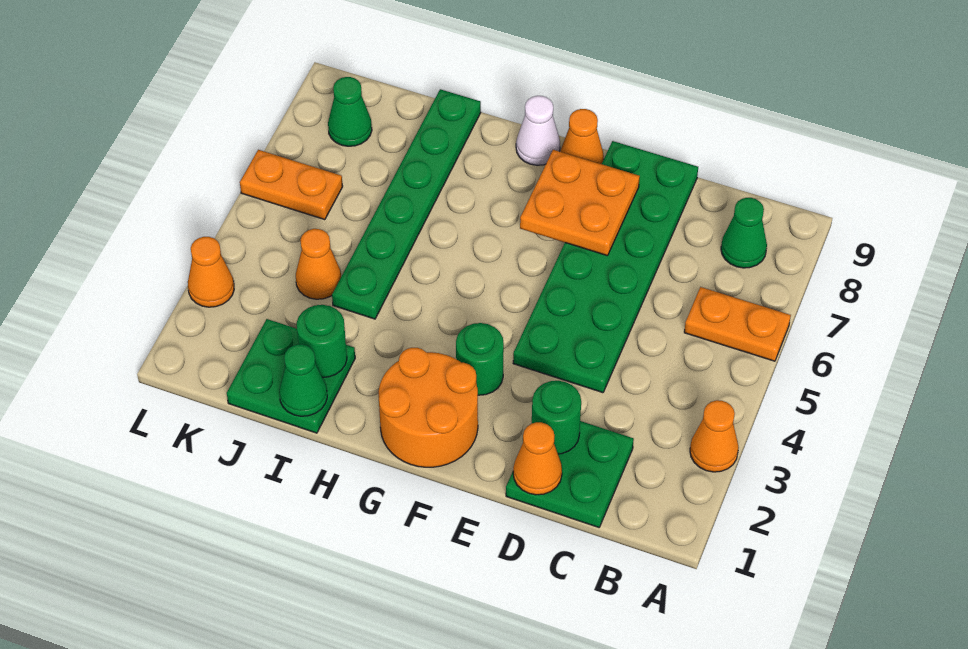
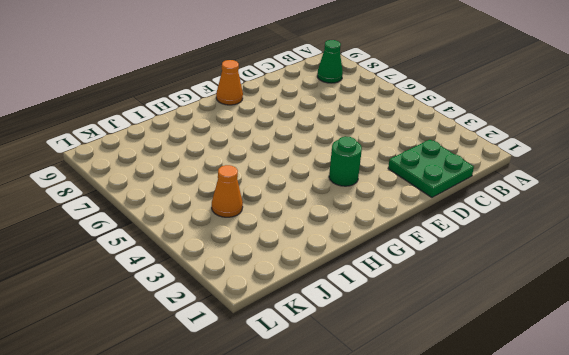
none -> orange cone A3 level 1
none -> orange plate A6:B6 level 1
none -> green plate D4:E9 level 1

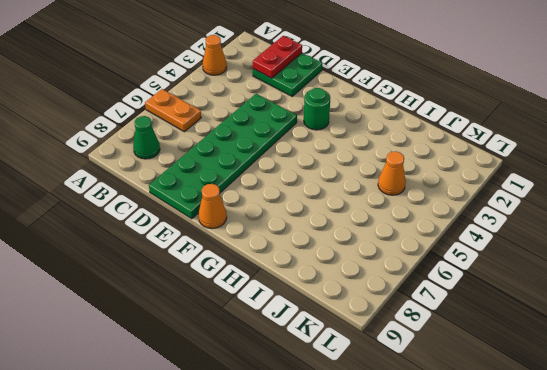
red plate C1:C2 level 2 -> none
none -> orange round brick F1:G2 level 1
none -> white cone G9 level 1
none -> green plate I1:J2 level 1

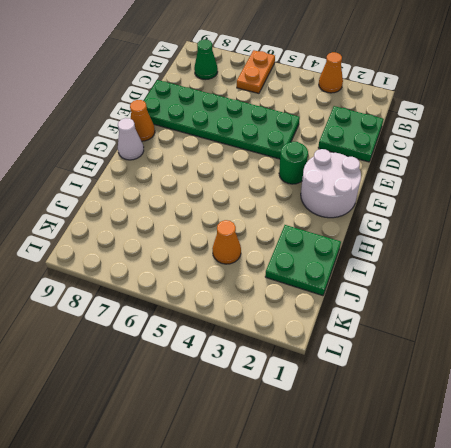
white round brick F1:G2 level 1 -> orange round brick F1:G2 level 1
none -> green plate I4:I9 level 1
none -> orange plate K6:L6 level 1
none -> green cone K8 level 1

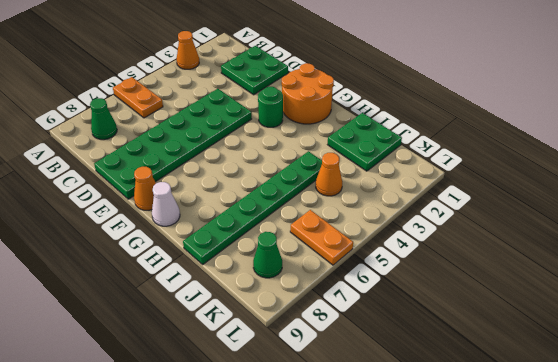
none -> orange cone L3 level 1
none -> orange cone D1 level 2
none -> green round brick D2 level 2

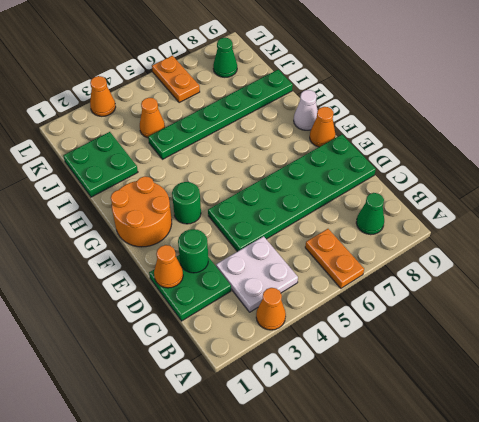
white plate B3:C4 level 1 -> none
none -> orange plate E7:F8 level 2
none -> green cone I1 level 2
none -> green round brick I2 level 2

